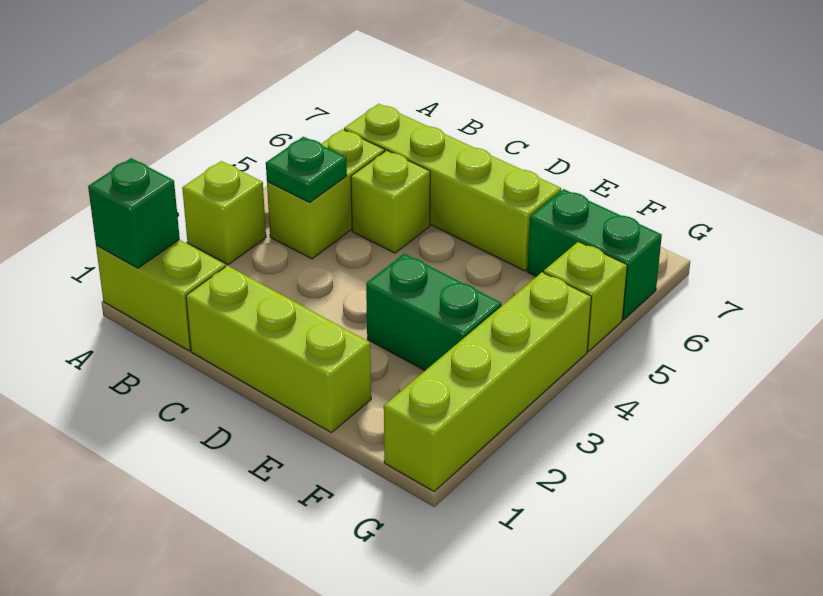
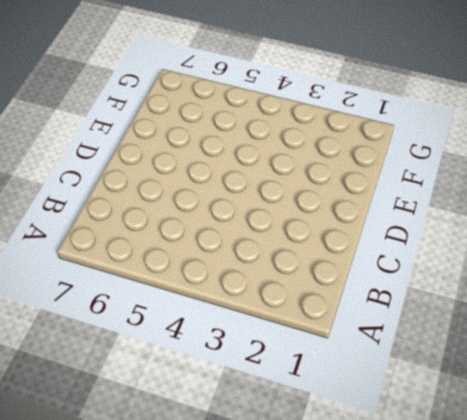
none -> lime brick A1:B1 level 1
none -> lime brick A3 level 1
none -> lime brick B4:B5 level 1

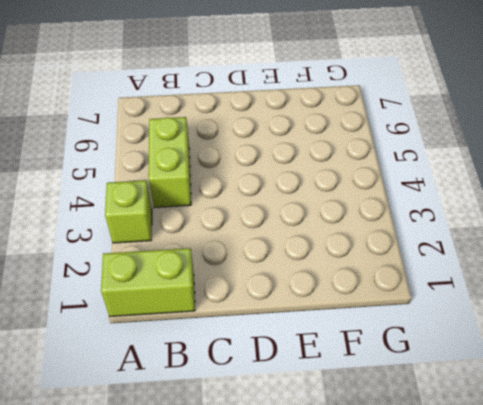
none -> lime brick B6:E6 level 1
none -> lime brick C1:E1 level 1
none -> lime brick C5 level 1

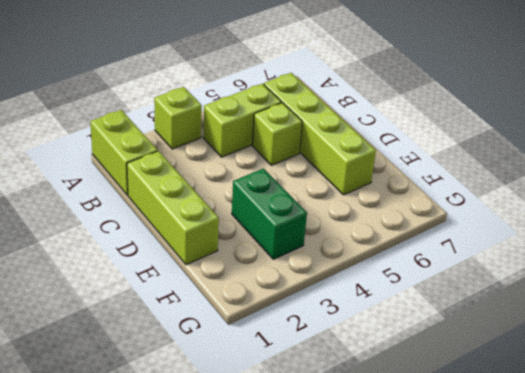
none -> green brick F6:G6 level 1
none -> lime brick G1:G4 level 1
none -> lime brick G5 level 1

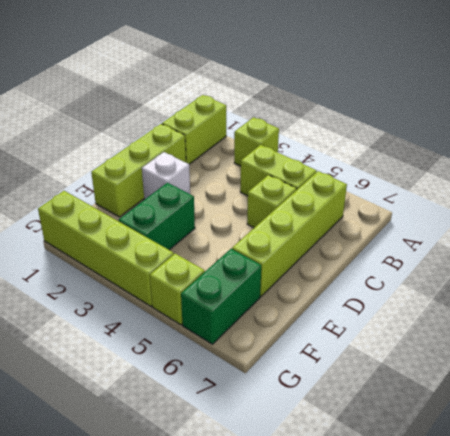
white brick D2 level 1 -> none
none -> green brick A1 level 2
none -> green plate B4 level 2

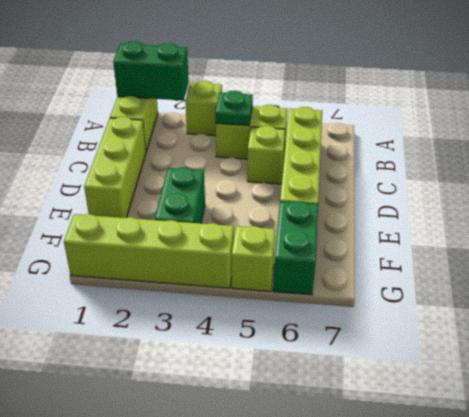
green brick A1:A2 level 2 -> green brick A1 level 2

